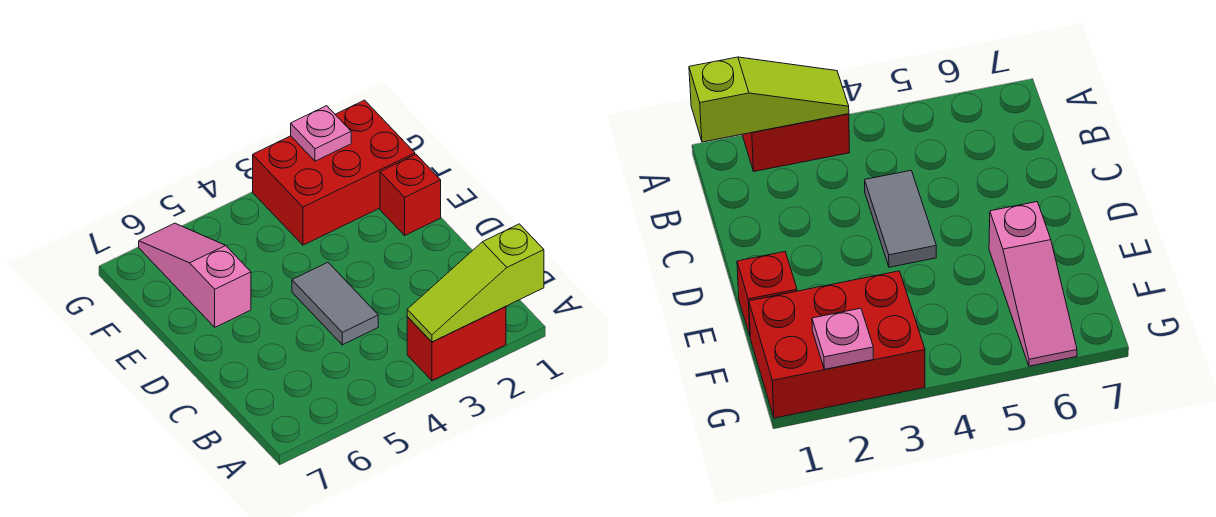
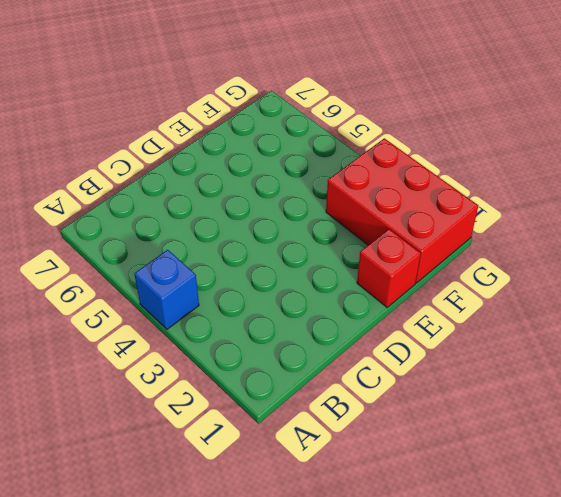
blue brick A4 level 1 -> none
none -> red brick A2:A3 level 1
none -> grey tile C4:D4 level 1

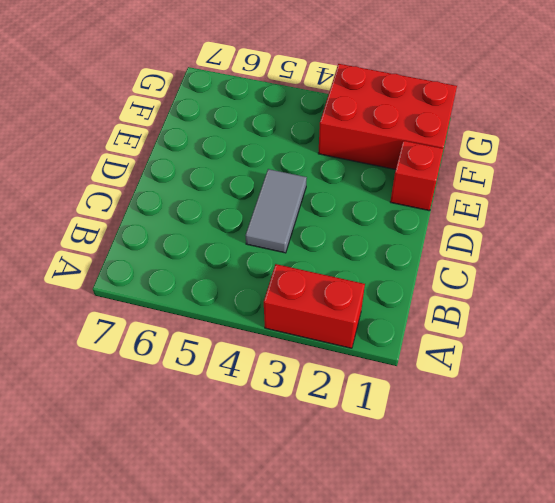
none -> pink slope E6:G6 level 1 top E
none -> lime slope A1:A3 level 2 top 1

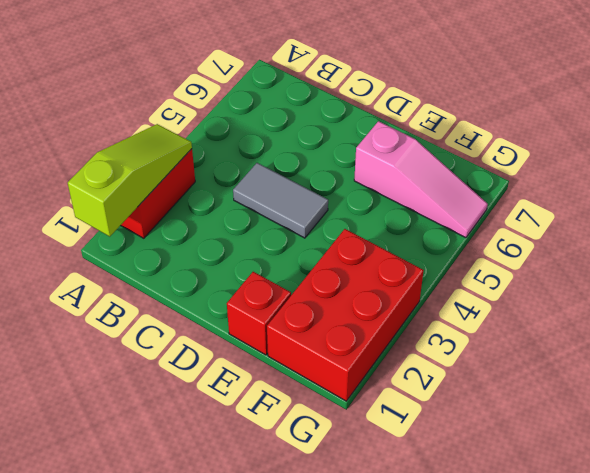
none -> pink plate G2 level 2

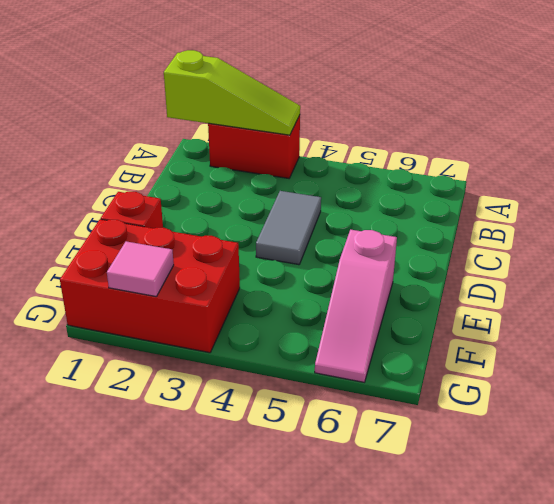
pink tile G2 level 2 -> pink plate G2 level 2

